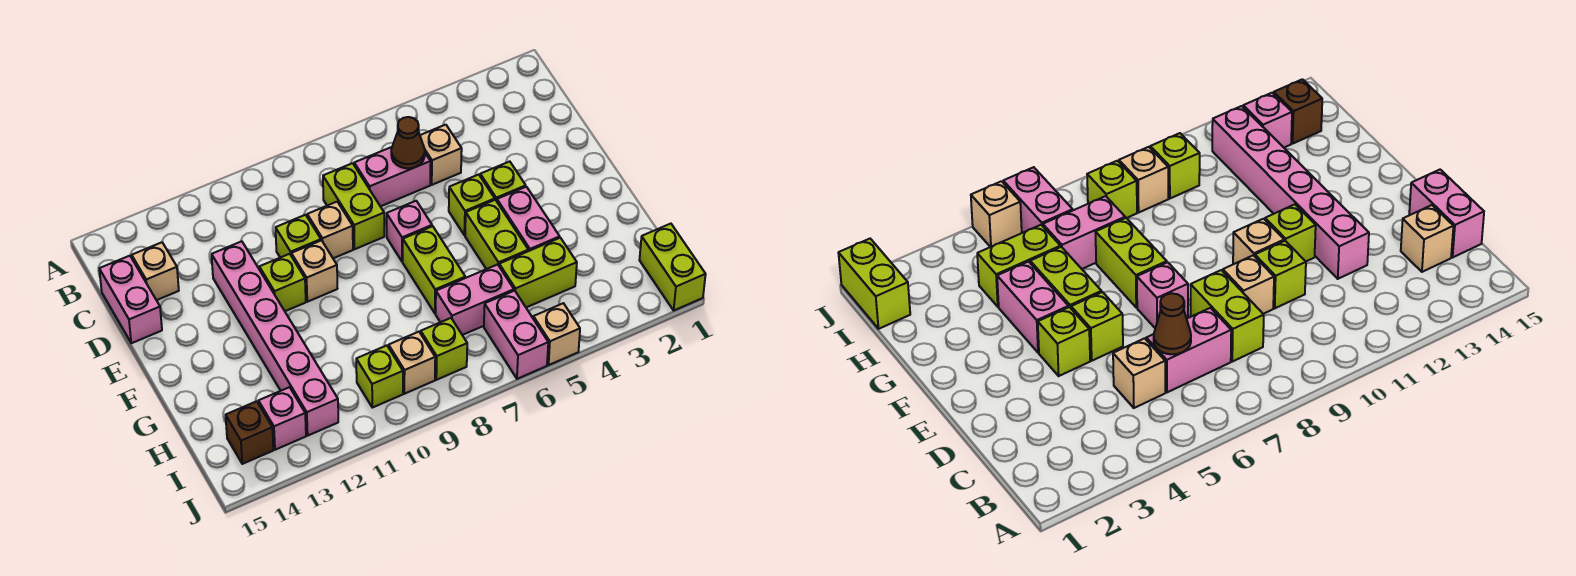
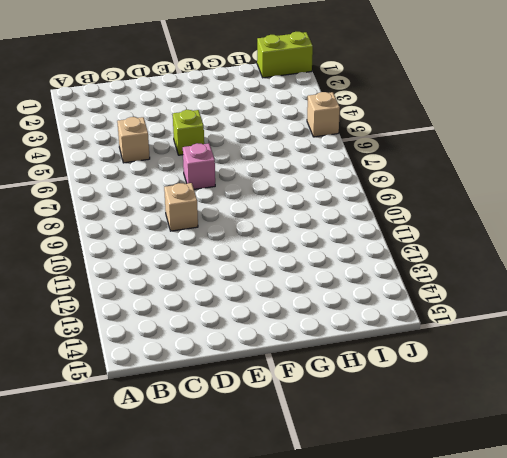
none -> pink brick C6:C7 level 1
none -> lime brick C8:D8 level 1
none -> tan brick C14 level 1

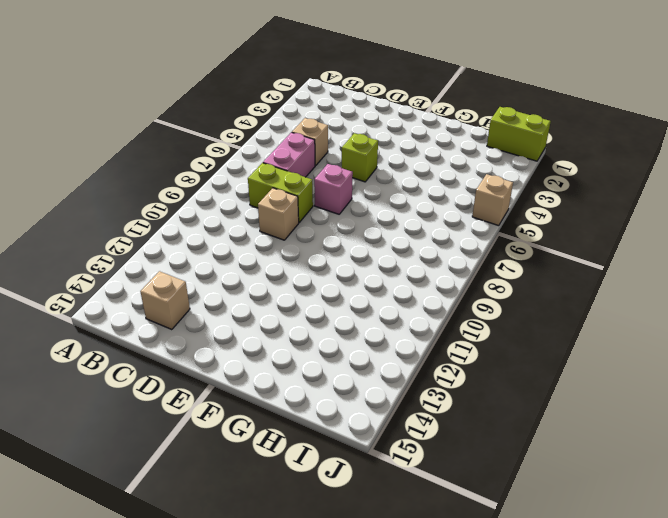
none -> pink brick C15:D15 level 1
none -> lime brick D10 level 1
none -> pink brick D12:I12 level 1

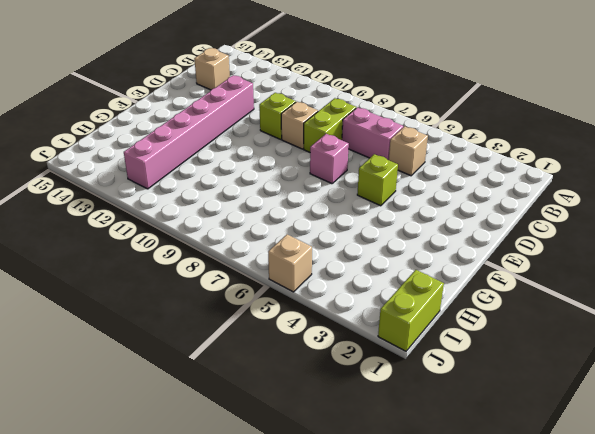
none -> pink brick C15:D15 level 1
none -> lime brick E4 level 1
none -> tan brick E10 level 1

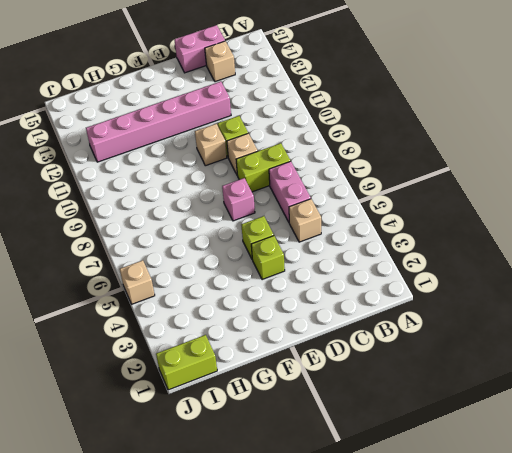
none -> lime brick E11 level 1
none -> pink brick F4:G4 level 1
none -> lime brick F5:G5 level 1

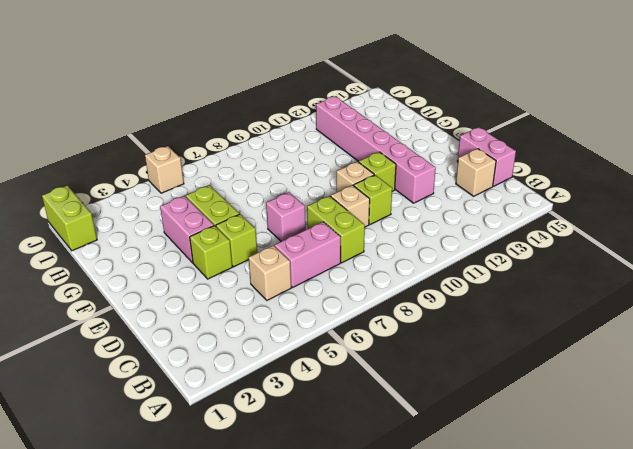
none -> lime brick F7:G7 level 1
none -> lime brick H4:H5 level 1
none -> pink brick H6:H7 level 1

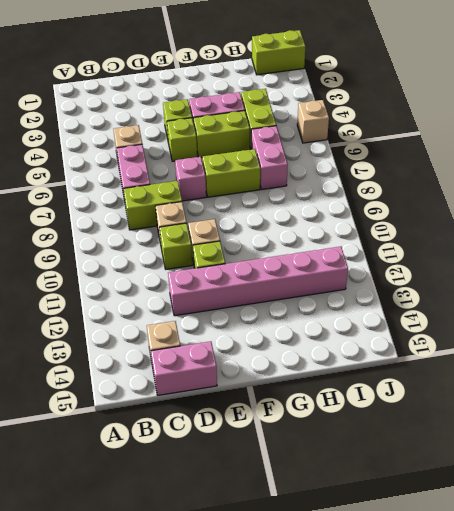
none -> pink brick I6:J6 level 1
none -> lime brick I8 level 1
none -> tan brick I9 level 1

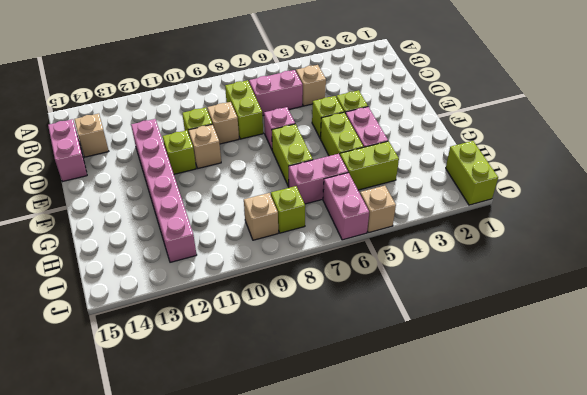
none -> lime brick I10 level 1
none -> pink brick I13 level 1
none -> brown brick I14 level 1

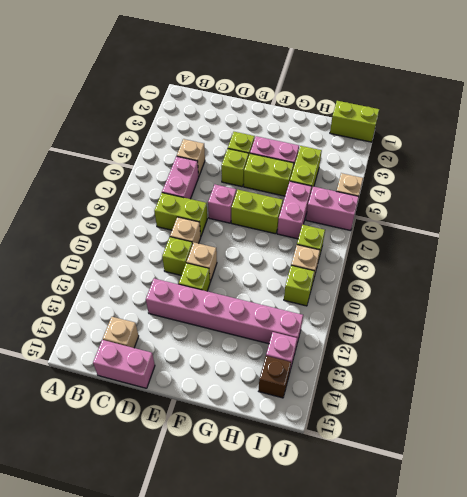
none -> brown cone C6 level 2

